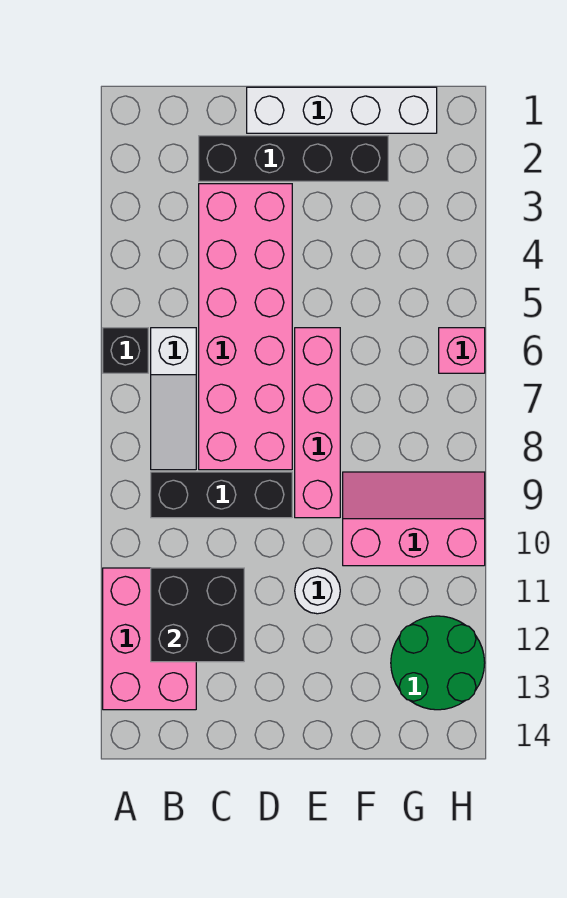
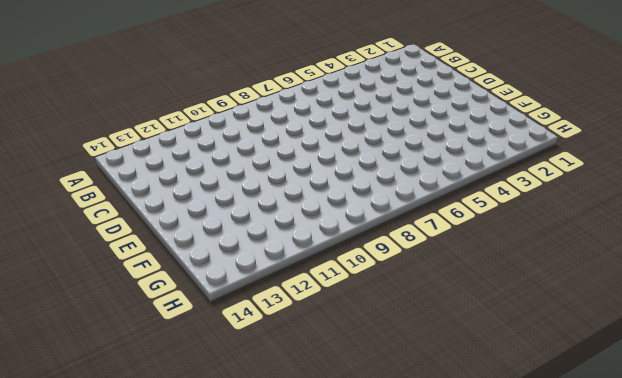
none -> black brick A6 level 1
none -> pink brick A11:B13 level 1
none -> white slope B6:B8 level 1 top 6

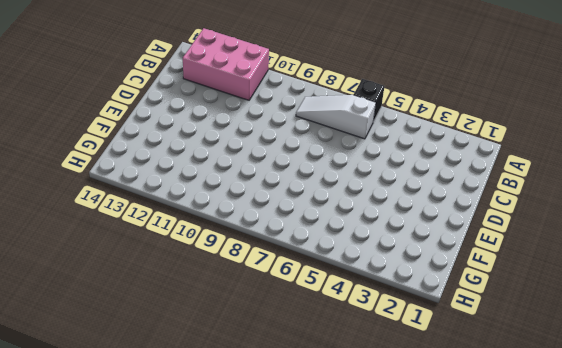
none -> black brick B9:D9 level 1
none -> black brick C2:F2 level 1
none -> pink brick C3:D8 level 1

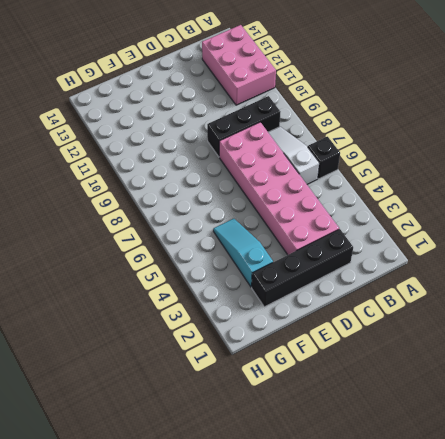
cyan slope F3:F5 level 1 top 3 -> none
none -> white brick D1:G1 level 1
none -> pink brick E6:E9 level 1
none -> white round brick E11 level 1

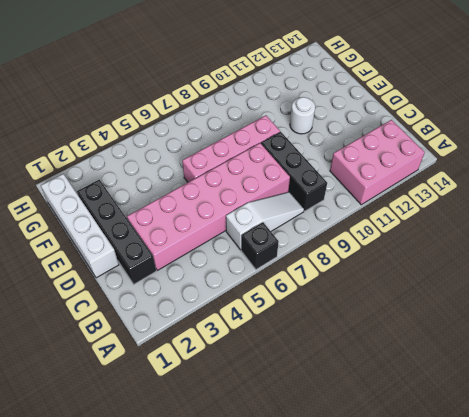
none -> pink slope F9:H10 level 1 top 10
none -> green round brick G12:H13 level 1
none -> pink brick H6 level 1

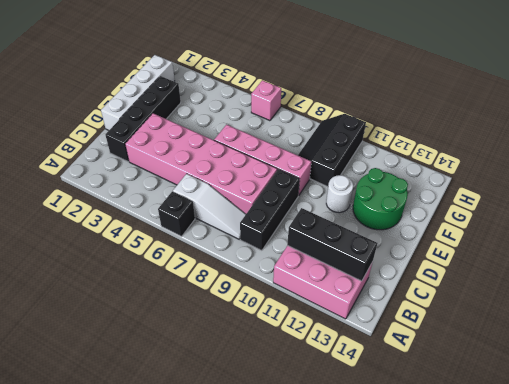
black brick B11:B13 level 2 -> black brick B11:C12 level 2
green round brick E12:F13 level 1 -> green round brick G12:H13 level 1
black slope F9:H10 level 1 top 10 -> pink slope F9:H10 level 1 top 10

